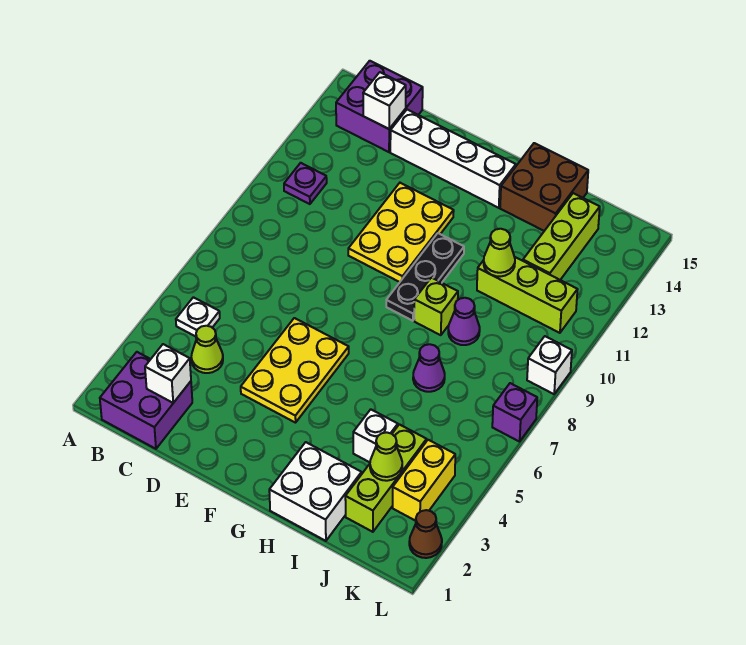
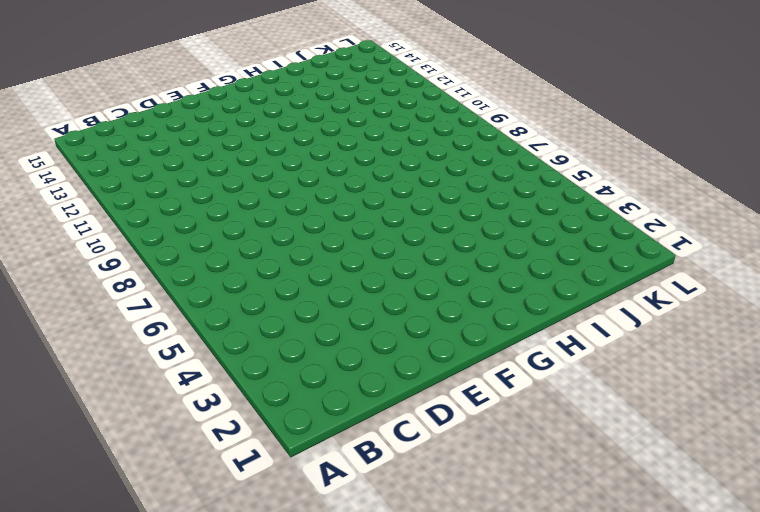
none -> purple brick B1:C2 level 1
none -> white plate B5 level 1
none -> purple plate B11 level 1

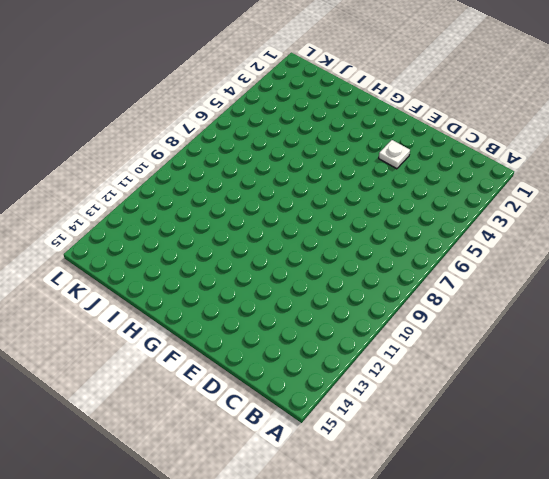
white plate E3 level 1 -> white plate B5 level 1
none -> purple brick B1:C2 level 1
none -> purple plate B11 level 1
none -> purple brick B14:C15 level 1

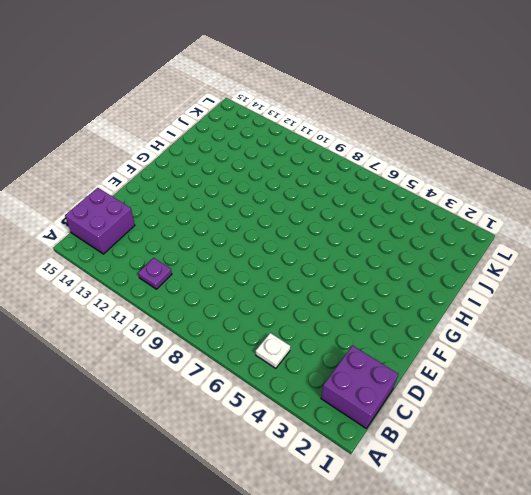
none -> lime cone C4 level 1
none -> white brick D14:G14 level 1
none -> yellow plate E4:F6 level 1

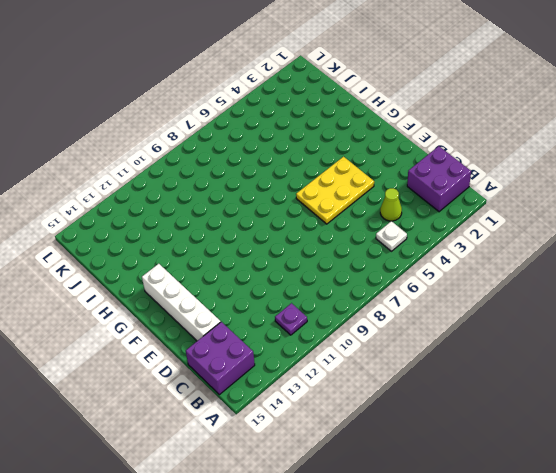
none -> yellow plate E10:F12 level 1
none -> black plate G9:G11 level 1
none -> white brick H1:I2 level 1

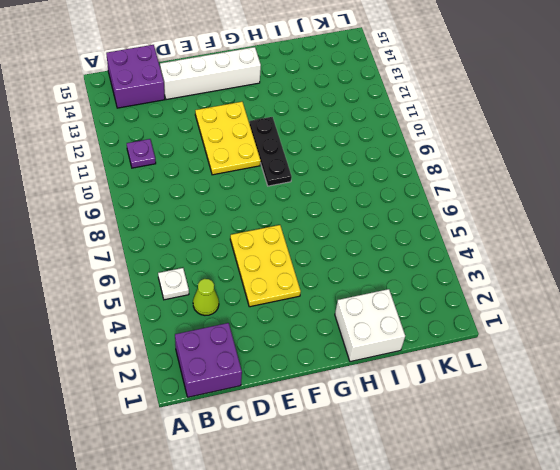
none -> lime brick H9 level 1
none -> brown brick H14:I15 level 1
none -> white brick I4 level 1

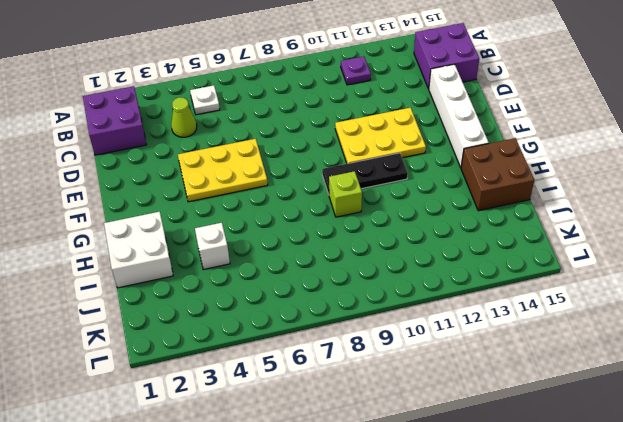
none -> purple cone I7 level 1
none -> purple cone I9 level 1
none -> lime brick I11:K11 level 1

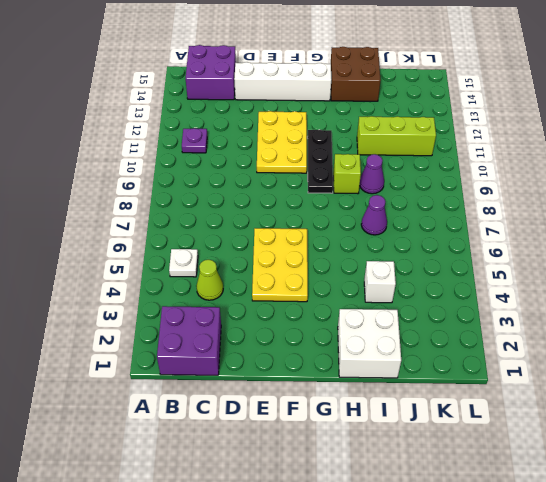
none -> lime brick J2:J4 level 1
none -> lime brick J12:J14 level 1
none -> yellow brick K3:K4 level 1

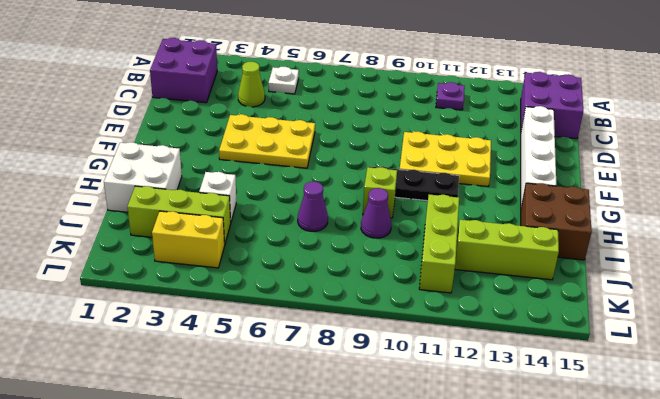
none -> brown cone L2 level 1
none -> purple brick L7 level 1
none -> white brick L9 level 1

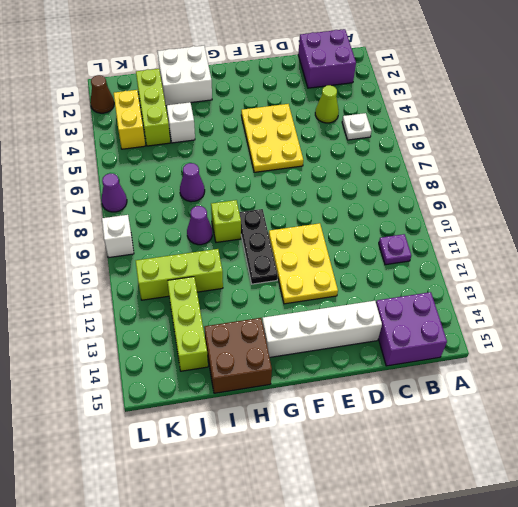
purple cone L7 level 1 -> purple brick L7 level 1
none -> white brick C2 level 2
none -> white brick C14 level 2
none -> lime cone I11 level 2

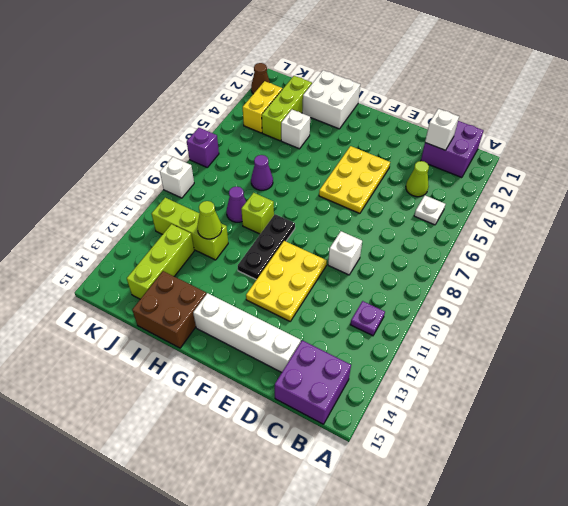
white brick D9 level 1 -> white brick C14 level 2
none -> lime cone J3 level 2

